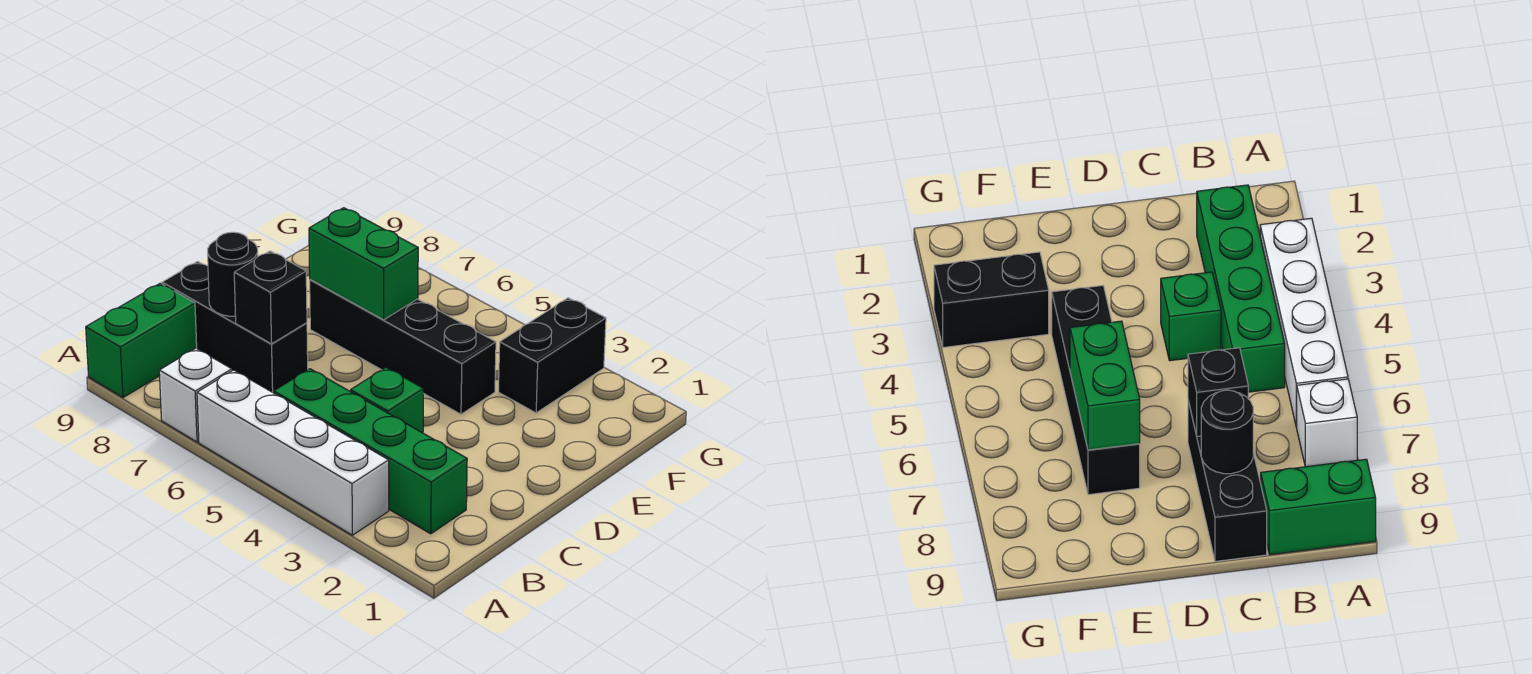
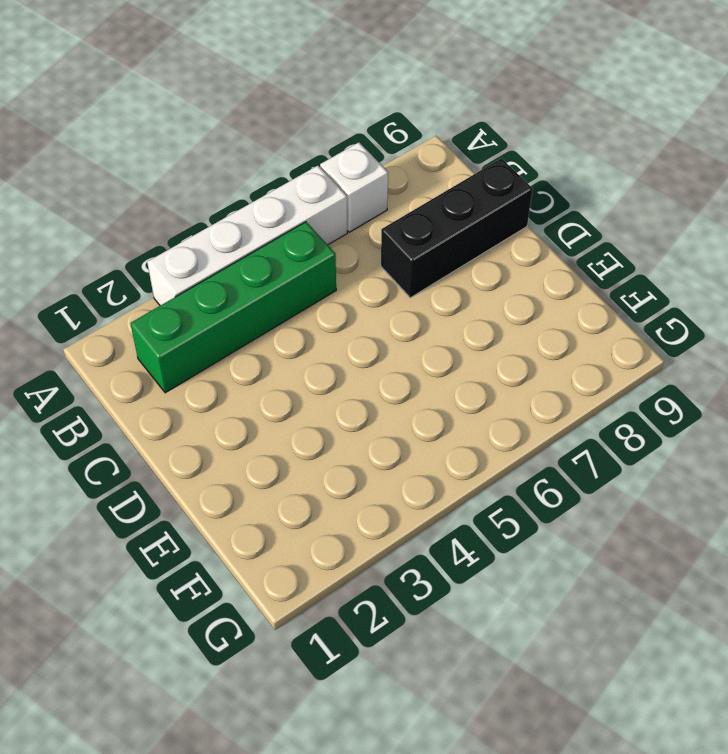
none -> green brick A9:B9 level 1
none -> green brick C4 level 1

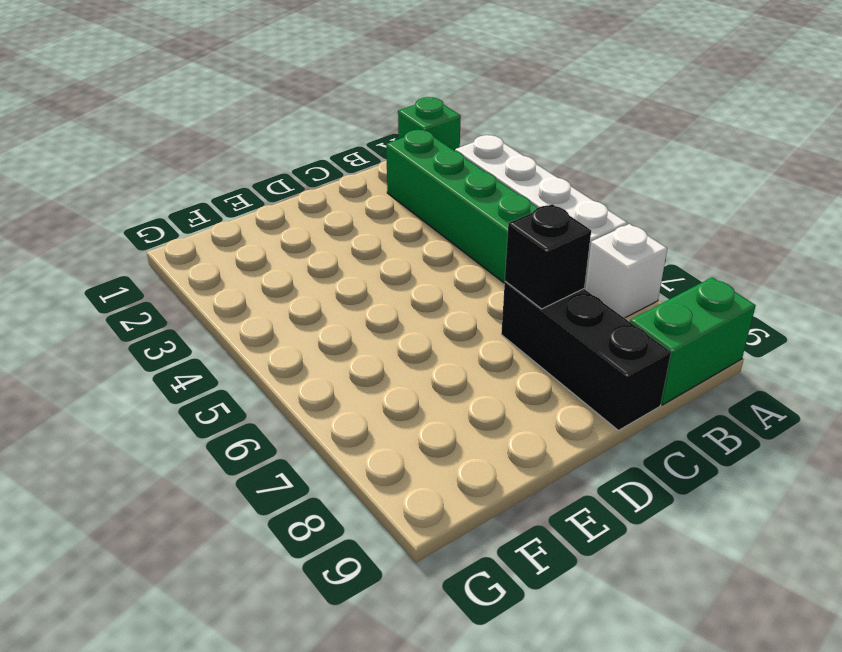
green brick A1 level 1 -> green brick C4 level 1
none -> black brick E4:E7 level 1
none -> black brick F3:G3 level 1

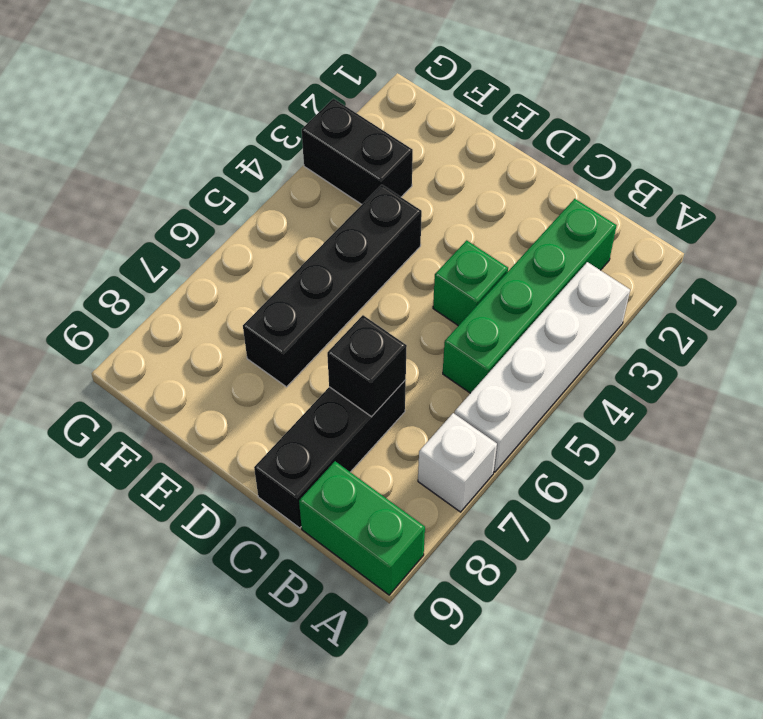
none -> black round brick C8 level 2
none -> green brick E6:E7 level 2

